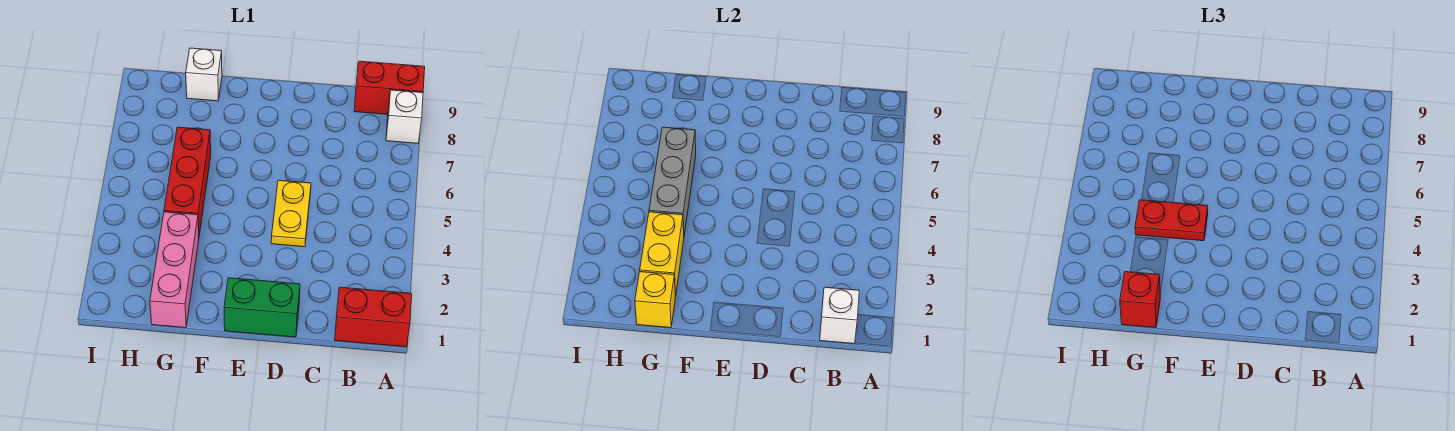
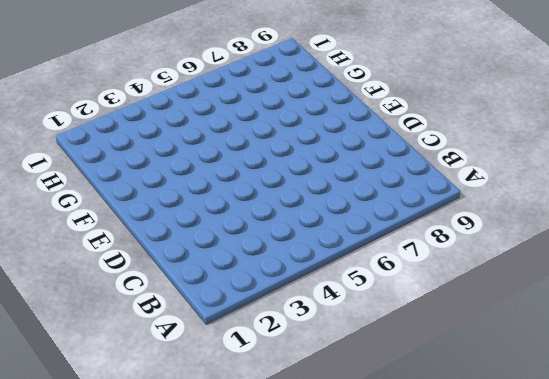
none -> red brick A1:B1 level 1
none -> white brick A8 level 1
none -> red brick A9:B9 level 1

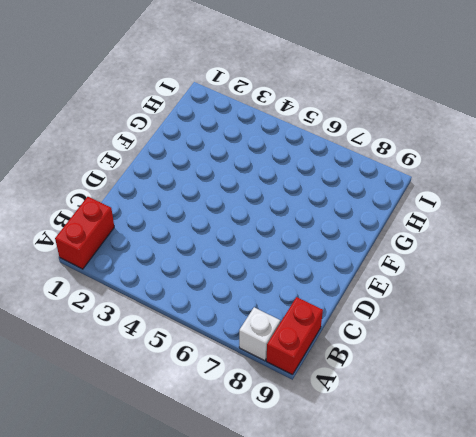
none -> green brick D1:E1 level 1
none -> yellow plate D4:D5 level 1
none -> pink brick G1:G3 level 1

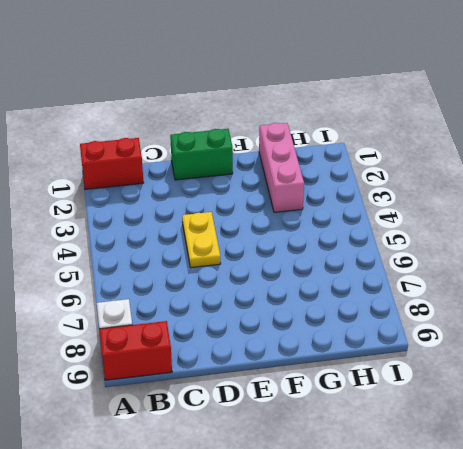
none -> red brick G4:G6 level 1
none -> white brick G9 level 1
none -> white brick B1 level 2

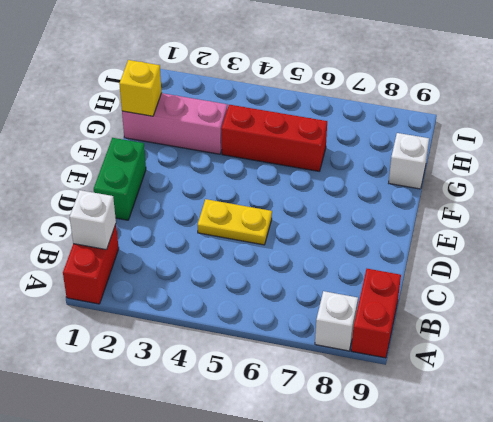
none -> yellow brick G2:G3 level 2
none -> grey brick G4:G6 level 2
none -> red plate F4:G4 level 3

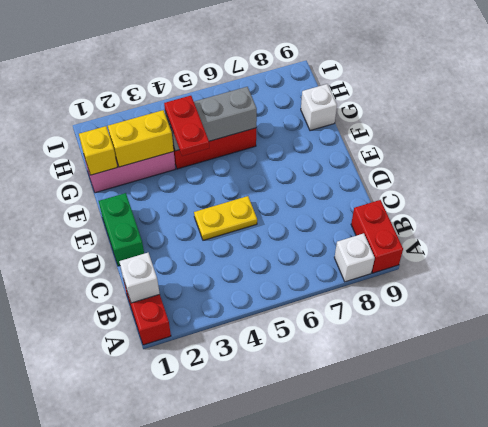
none -> red brick G1 level 3

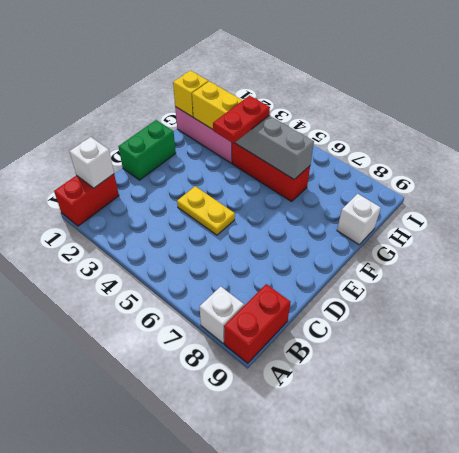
none -> red brick G1 level 3

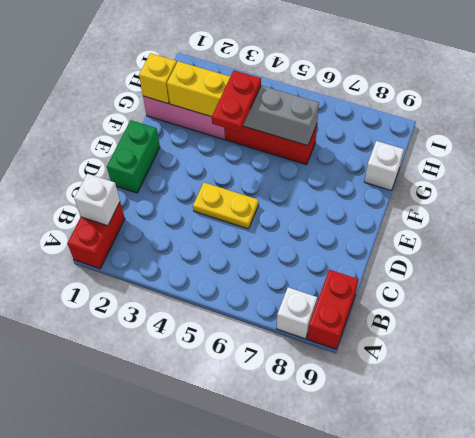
none -> red brick G1 level 3

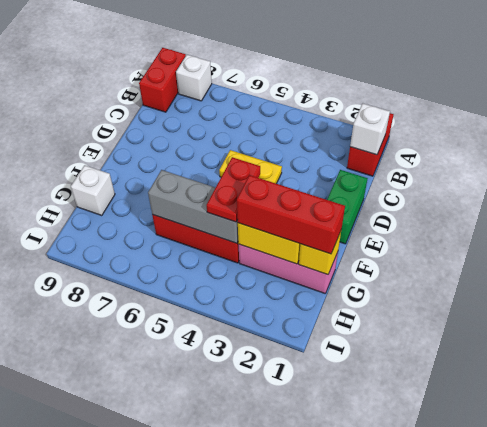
red brick G1:G3 level 3 -> red brick G1 level 3

